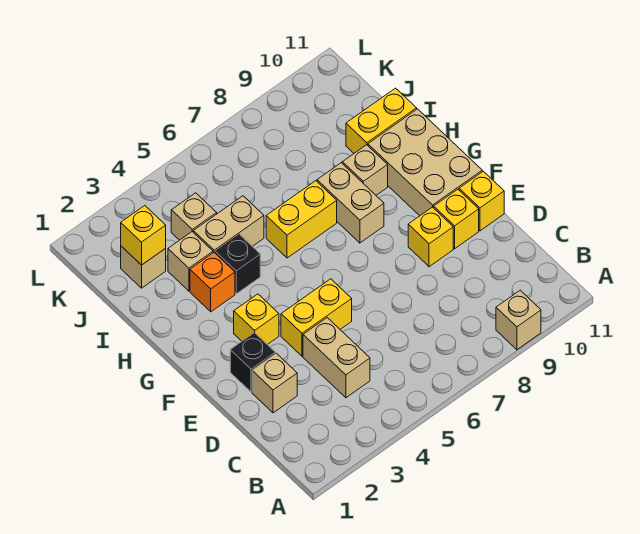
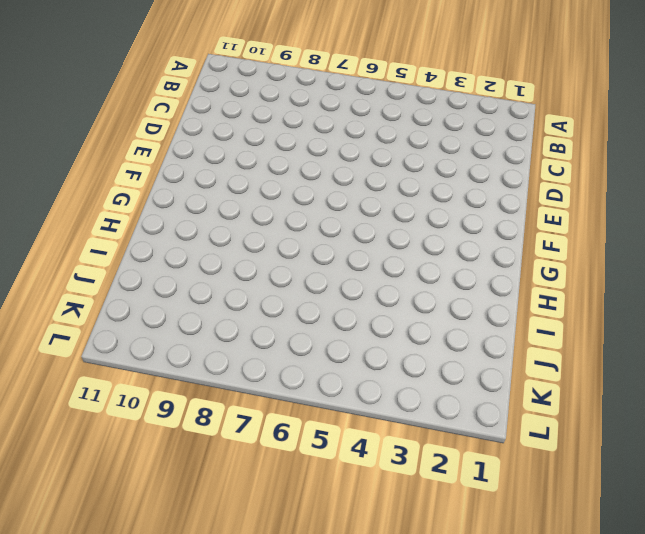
none -> tan brick A9 level 1
none -> tan brick C4:D4 level 1
none -> tan brick D2 level 1

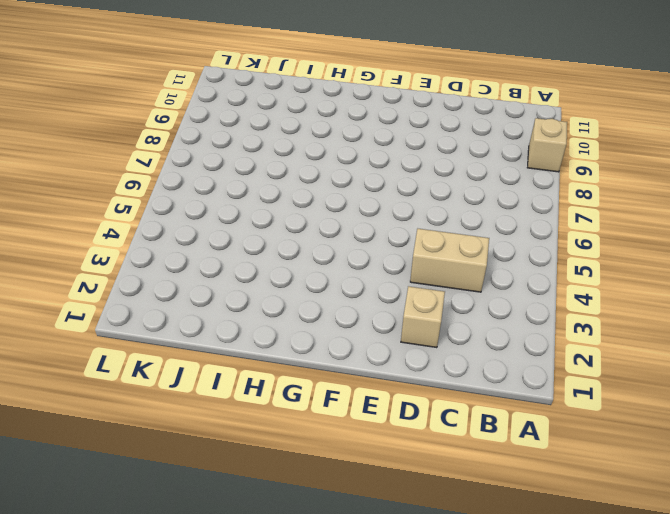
none -> black brick E2 level 1
none -> yellow brick E4:E5 level 1
none -> yellow brick E9 level 1

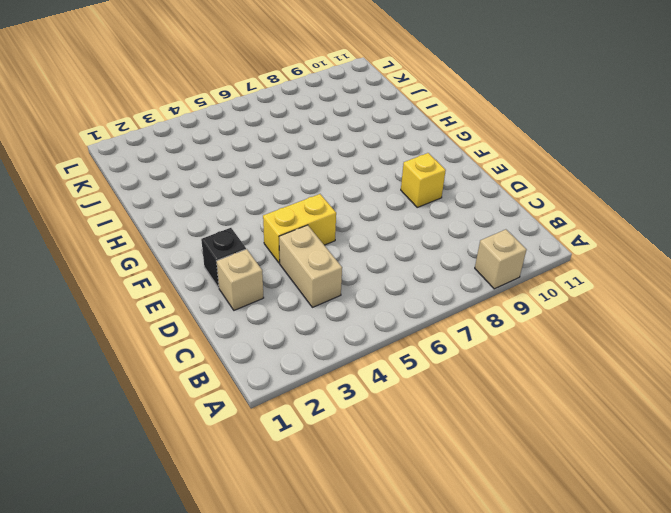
none -> yellow brick E10 level 1
none -> yellow brick E11 level 1
none -> yellow brick F3 level 1

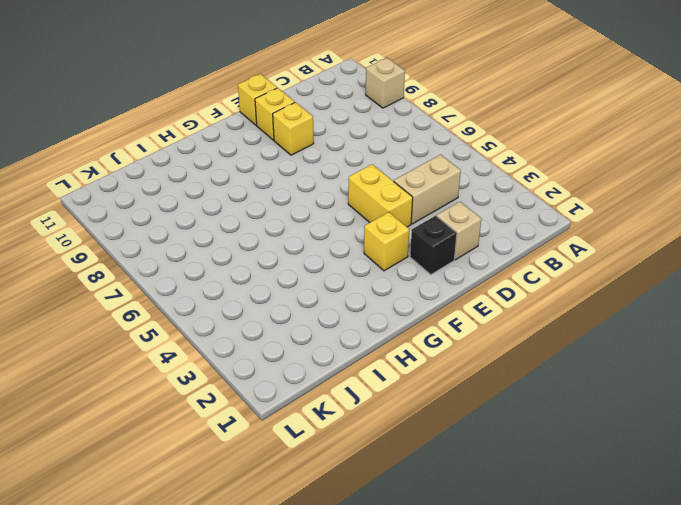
none -> tan brick F10:H11 level 1
none -> tan brick G8:H8 level 1
none -> orange brick H3 level 1

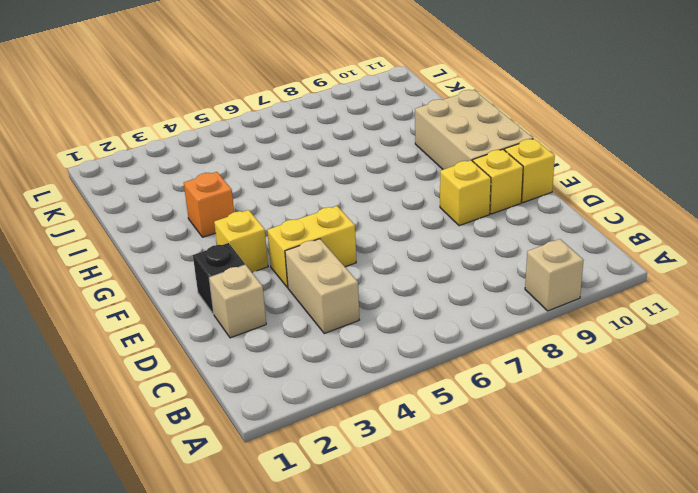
none -> tan brick G8:H8 level 1
none -> black brick H4 level 1
none -> yellow brick H6:H7 level 1

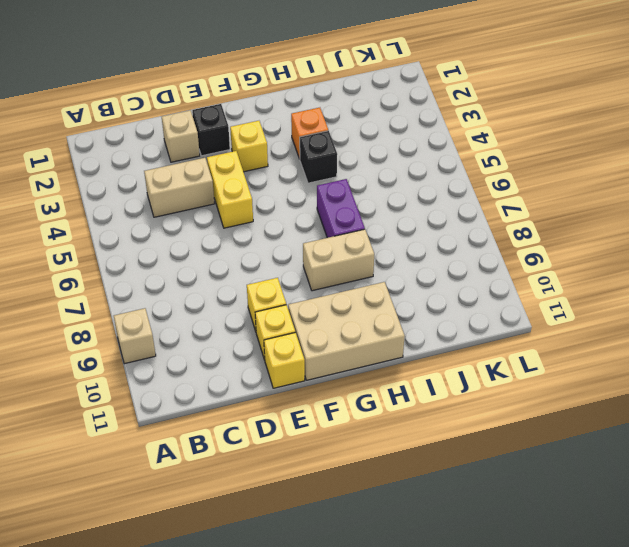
purple brick H6:H7 level 1 -> yellow brick H6:H7 level 1
none -> tan brick H9 level 1
none -> tan brick I3 level 1
none -> tan brick I4:I5 level 1

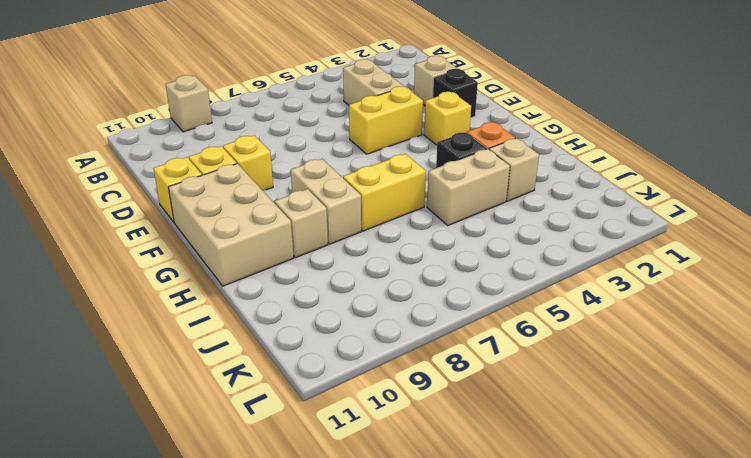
none -> yellow brick I10:I11 level 1
none -> tan brick J2 level 1
none -> tan brick J4 level 1

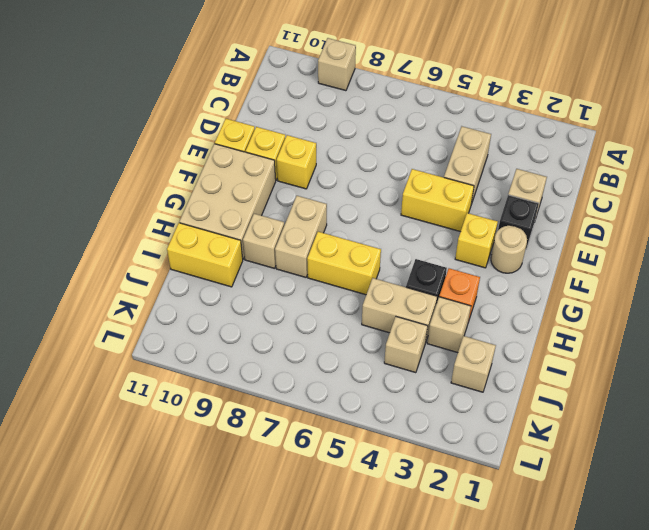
tan round brick F2 level 1 -> none
none -> yellow brick J2 level 2

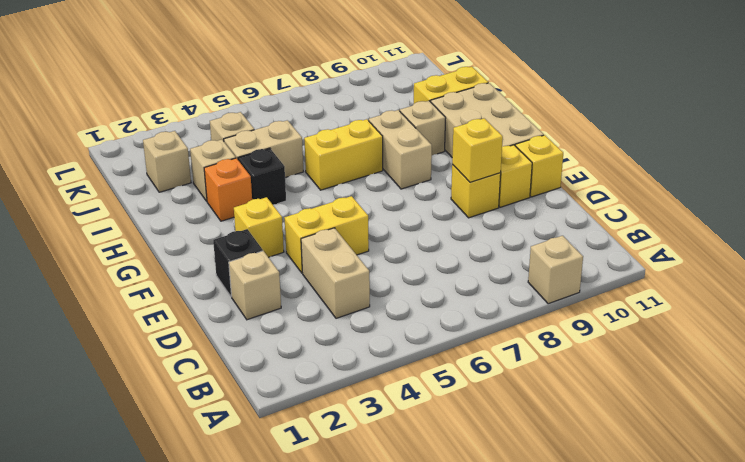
yellow brick E9 level 2 -> yellow brick J2 level 2

